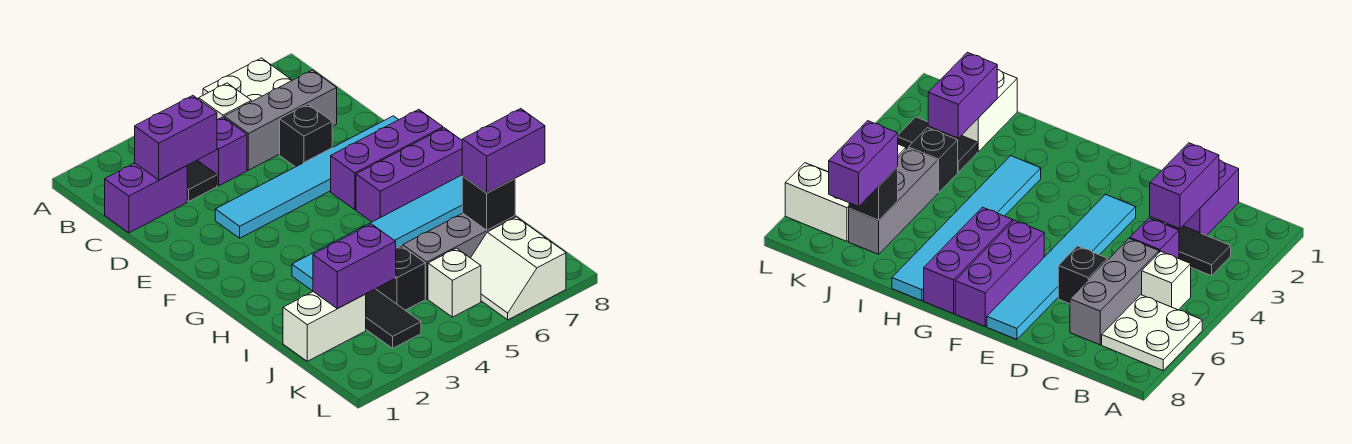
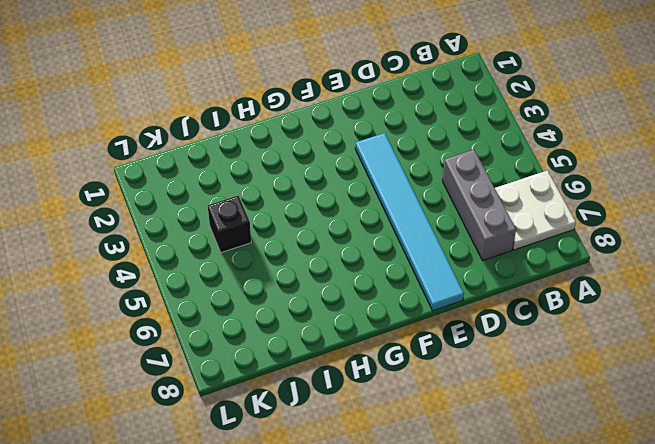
none -> black tile B3:C3 level 1
none -> white brick B5 level 1
none -> purple brick C1:C2 level 1

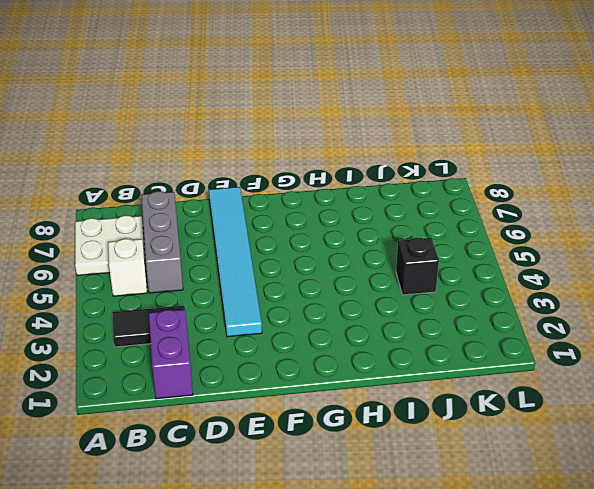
none -> purple brick C4 level 1
none -> black brick D6 level 1
none -> purple brick F6:F8 level 1

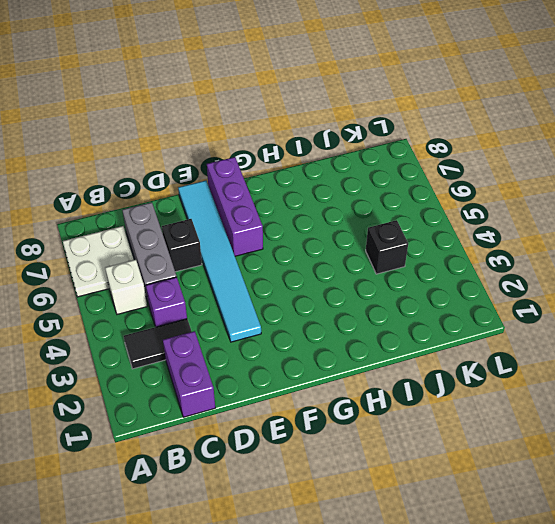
none -> purple brick G6:G8 level 1
none -> cyan tile H3:H8 level 1
none -> white brick J1:J2 level 1

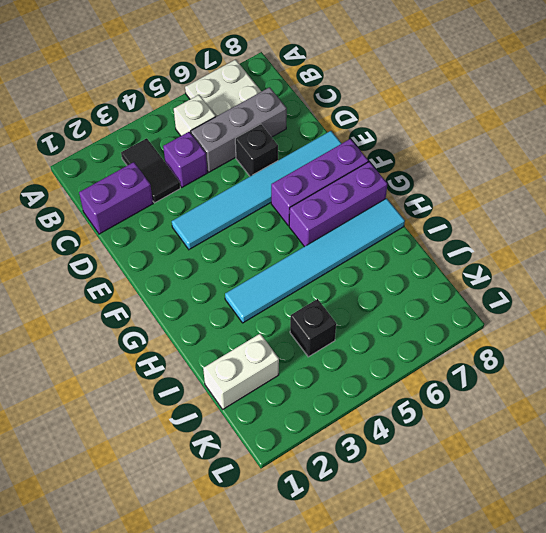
none -> black tile J3:K3 level 1
none -> grey brick J5:J7 level 1
none -> white brick K5 level 1

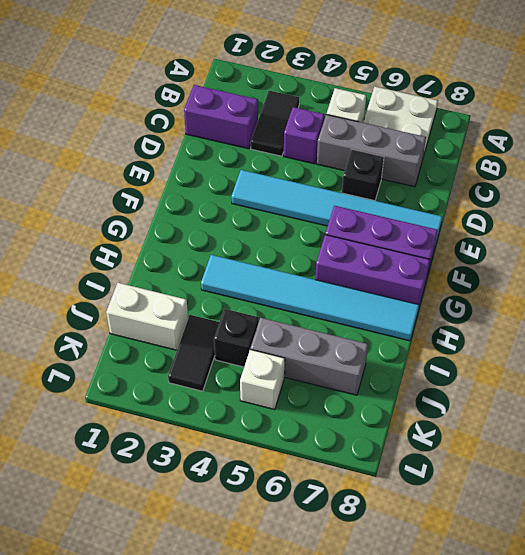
none -> white slope K6:L7 level 1 top 7
none -> purple brick C2:C3 level 2
none -> purple brick J2:J3 level 2

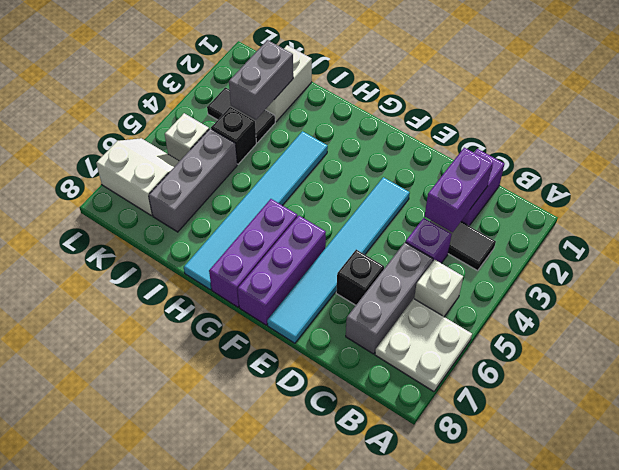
grey brick J2:J3 level 2 -> purple brick J2:J3 level 2
none -> black brick J7 level 2
none -> purple brick J7:J8 level 3

